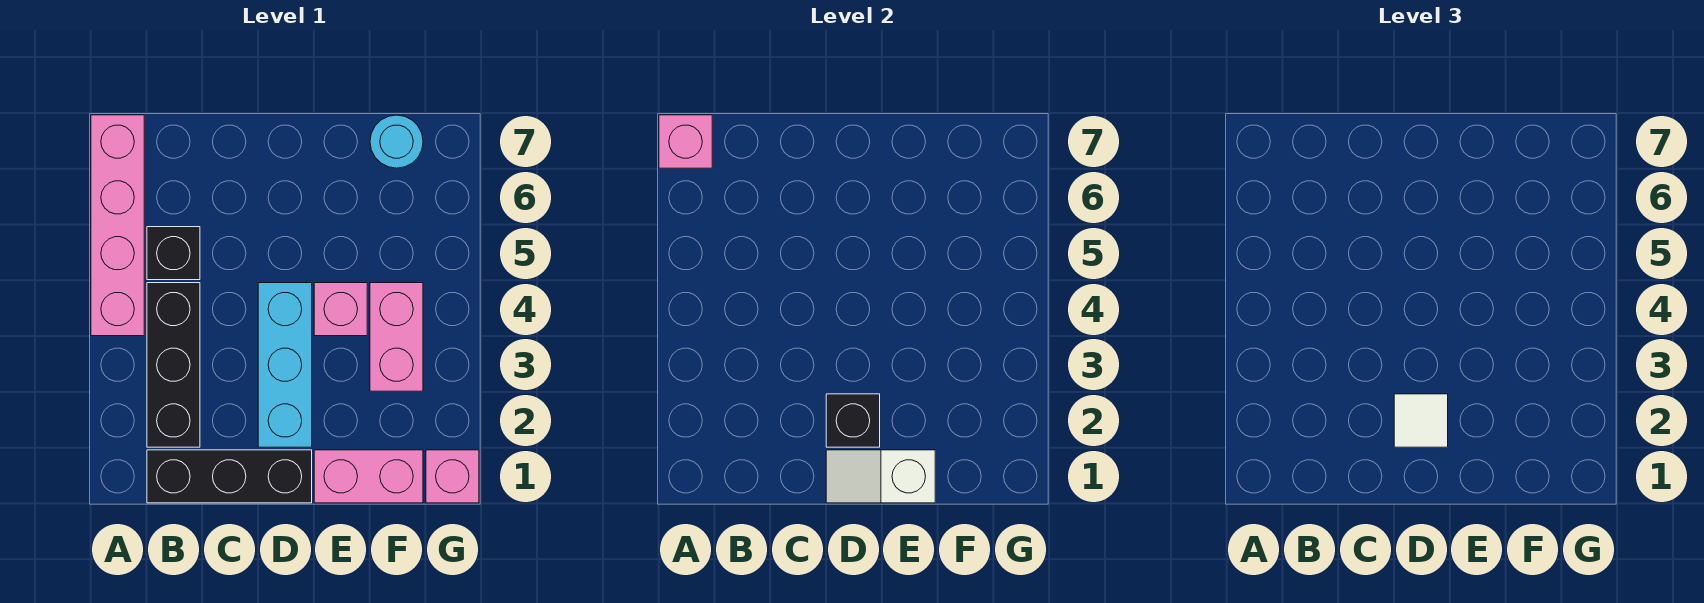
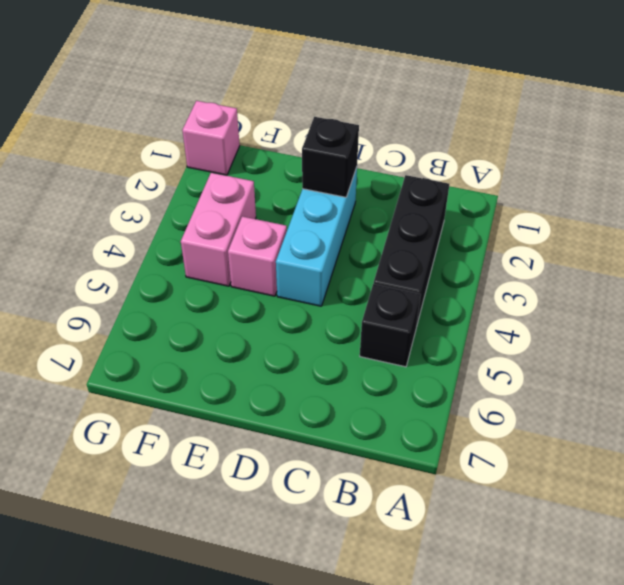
none -> pink brick A4:A7 level 1
none -> black brick B1:D1 level 1
none -> pink brick E1:F1 level 1

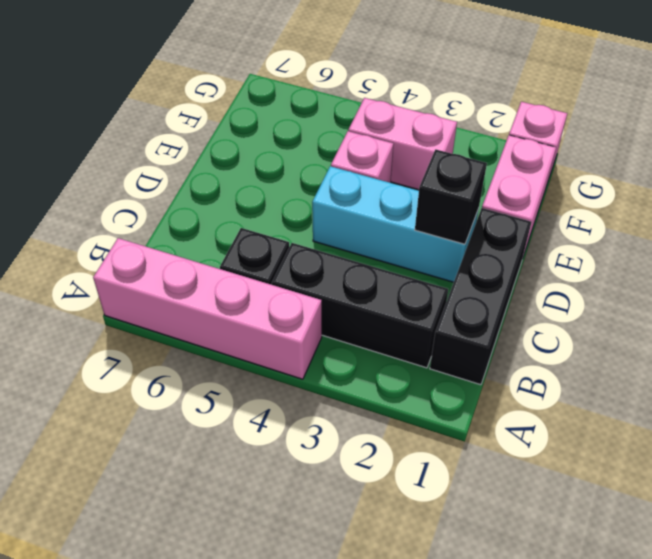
none -> cyan round brick F7 level 1
none -> pink brick A7 level 2
none -> white slope D1:E1 level 2 top E

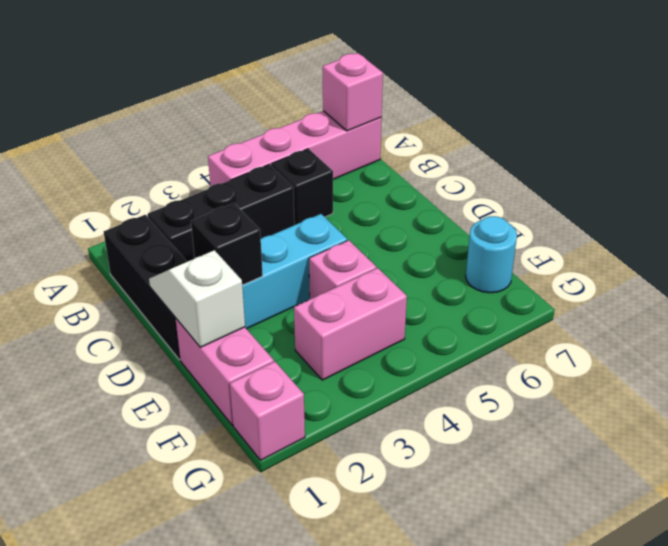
none -> white tile D2 level 3

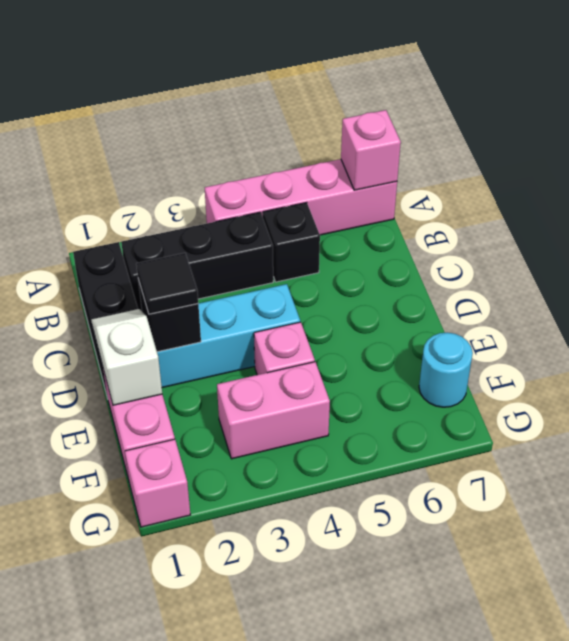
black tile D2 level 3 -> white tile D2 level 3

